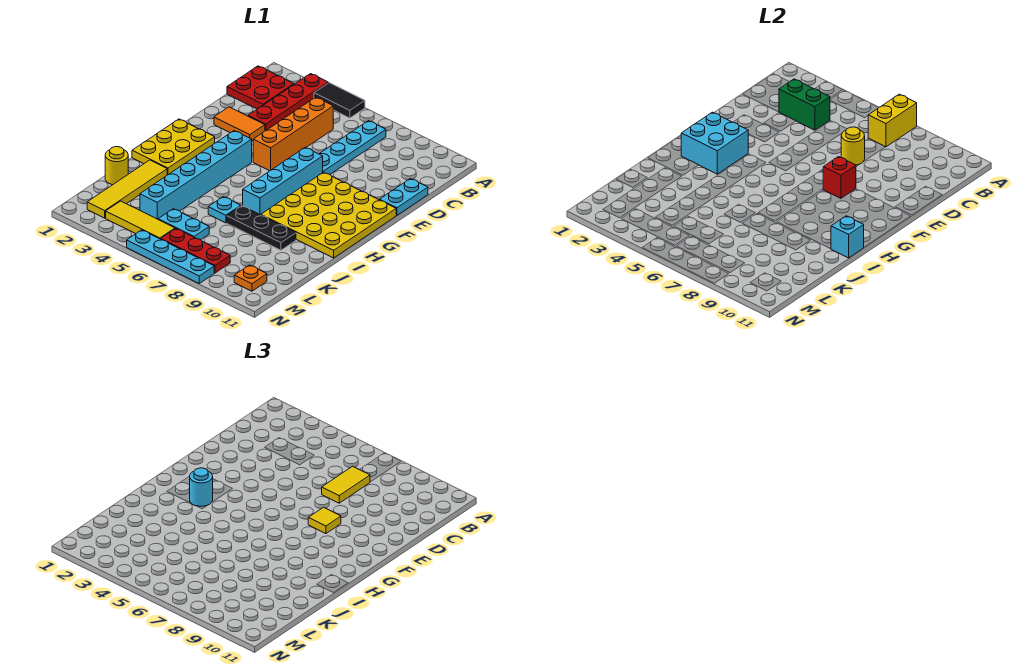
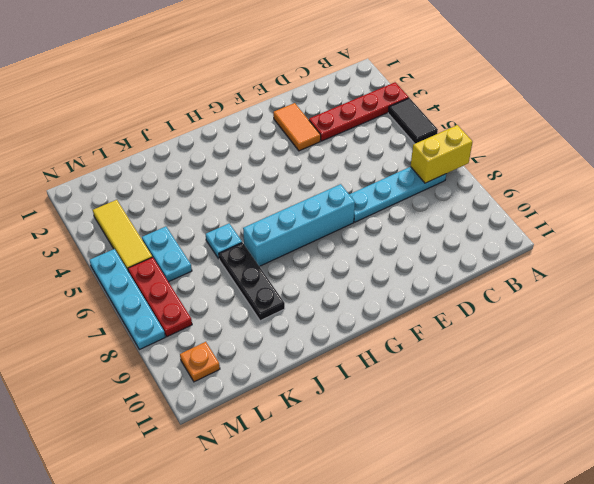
none -> red plate B1:C2 level 1
none -> orange brick C5:F5 level 1
none -> cyan plate D11:E11 level 1

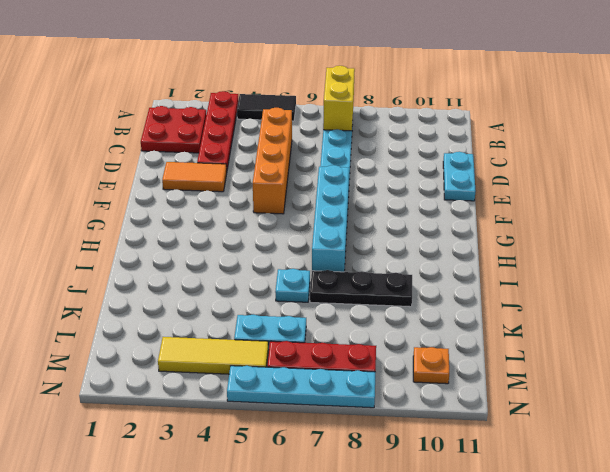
none -> yellow plate F8:I11 level 1
none -> yellow plate G1:I2 level 1
none -> cyan brick G4:L4 level 1

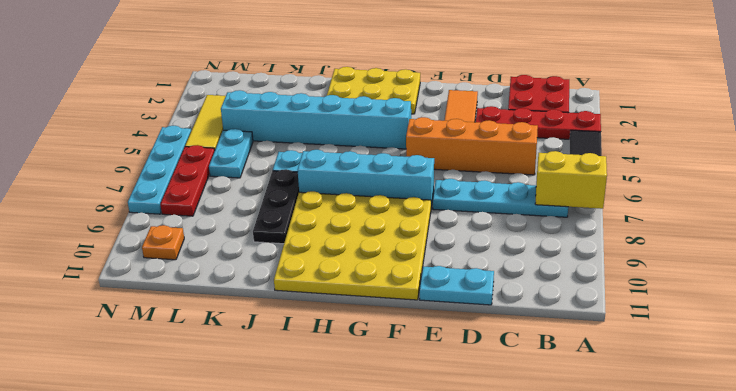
none -> yellow tile J2:M2 level 1
none -> yellow round brick K1 level 1
none -> green brick C3:C4 level 2

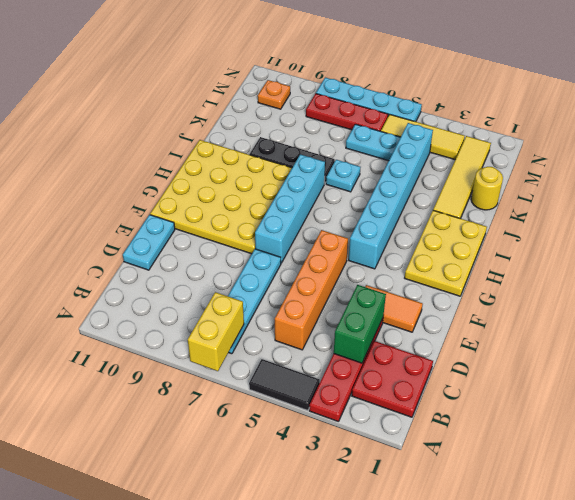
green brick C3:D3 level 2 -> green brick C3:C4 level 2
none -> yellow round brick D7 level 2
none -> red brick F8 level 2
none -> cyan brick G2:H3 level 2

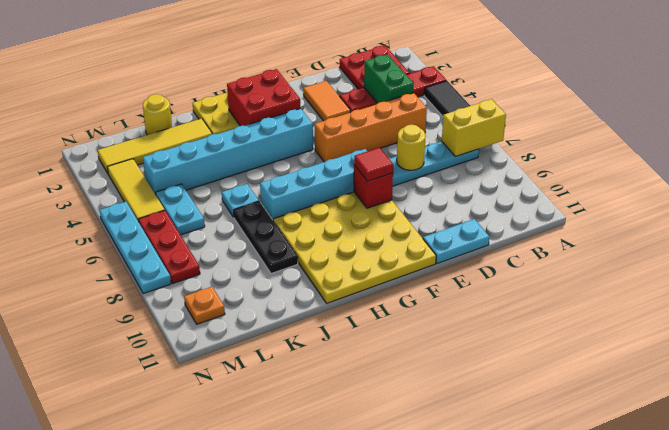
red tile F8 level 3 -> yellow tile F8 level 3
red brick G2:H3 level 2 -> cyan brick G2:H3 level 2
none -> cyan brick I11 level 2
none -> yellow tile C7:D7 level 3
none -> cyan round brick H3 level 3

